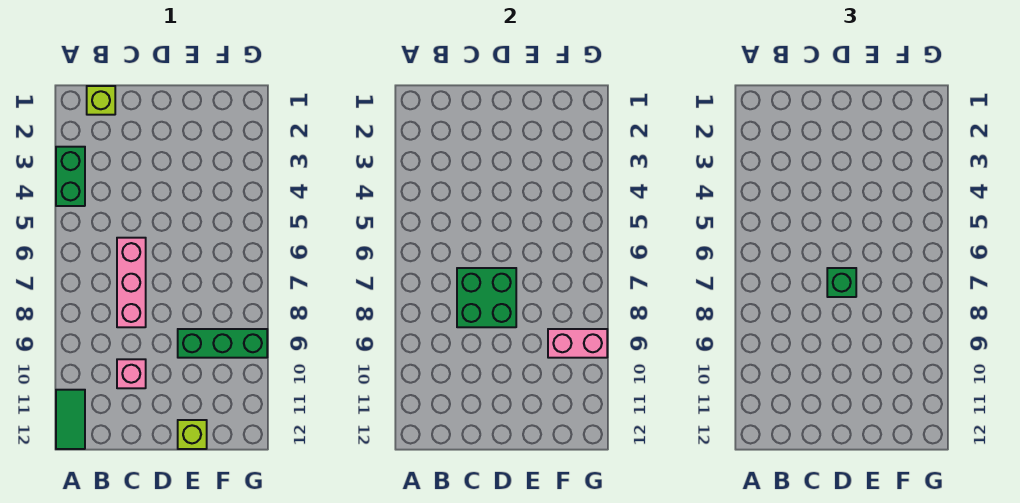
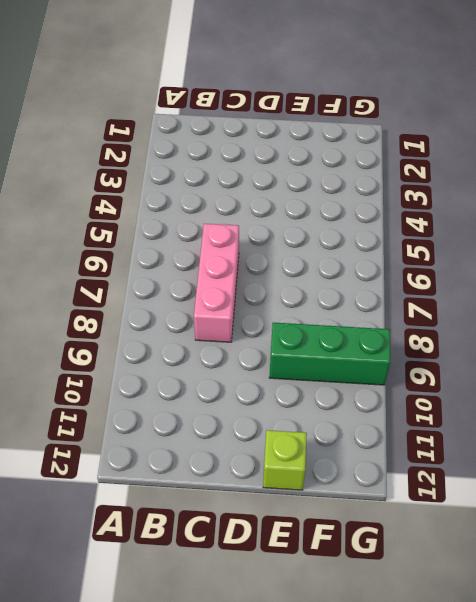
none -> green brick A3:A4 level 1
none -> green tile A11:A12 level 1

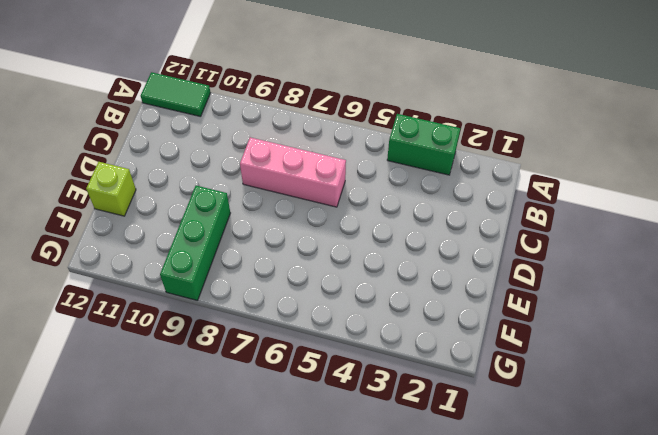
none -> lime brick B1 level 1
none -> pink brick C10 level 1

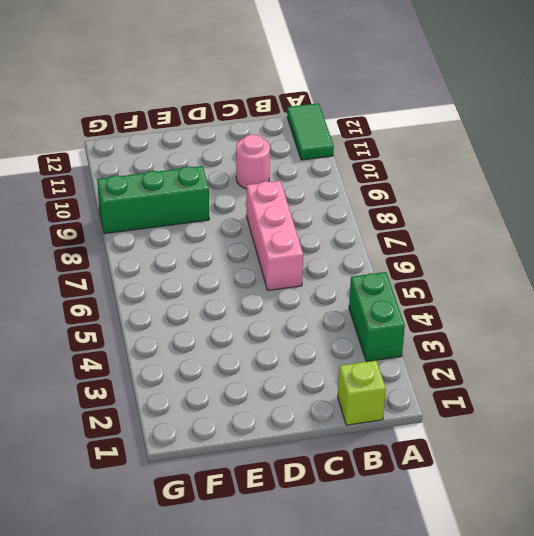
pink round brick C10 level 1 -> pink brick C10 level 1
none -> lime brick E12 level 1
none -> green brick C7:D8 level 2

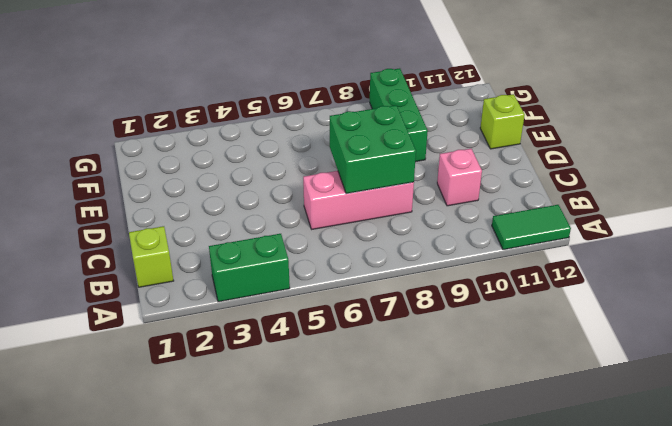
none -> pink brick F9:G9 level 2
none -> green brick D7 level 3

